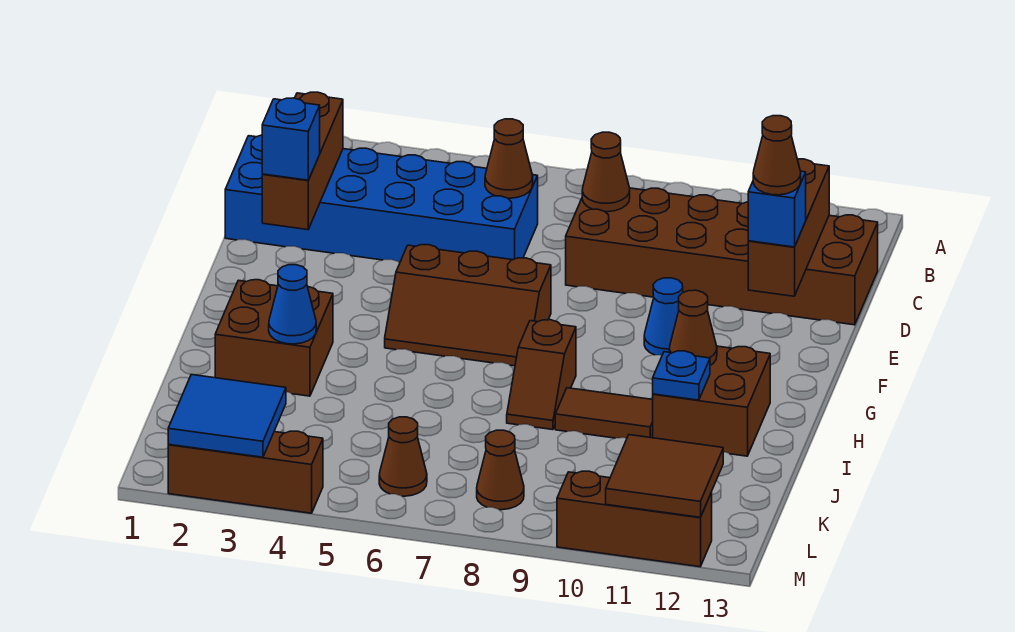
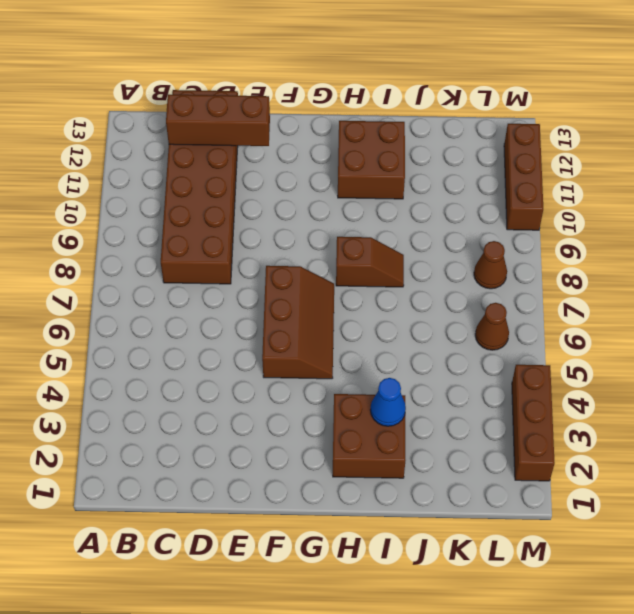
none -> blue brick C1:D6 level 1
none -> blue cone F10 level 1
none -> brown tile I9:I10 level 1

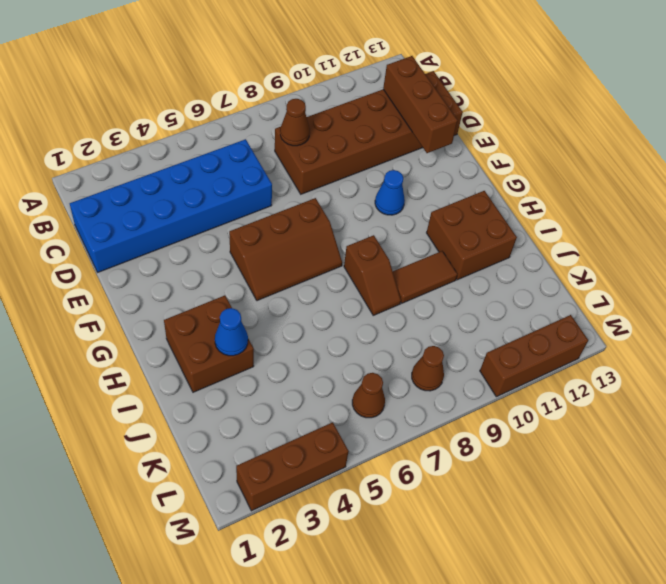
none -> brown brick C2:E2 level 2
none -> brown cone C6 level 2
none -> brown cone H11 level 2

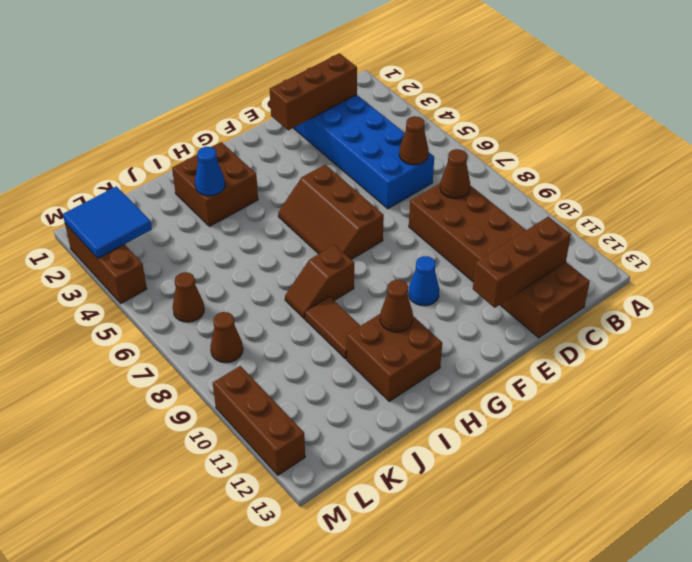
none -> blue plate I11 level 2
none -> brown tile L11:M12 level 2
none -> blue brick E2 level 3

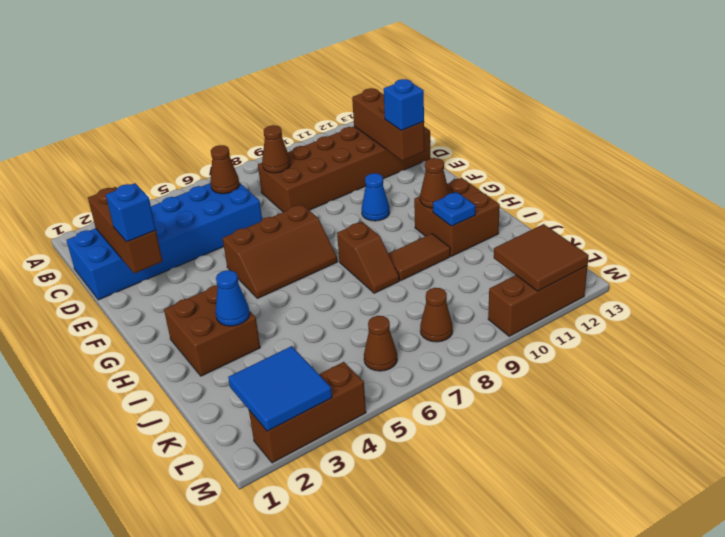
none -> brown cone E12 level 4

